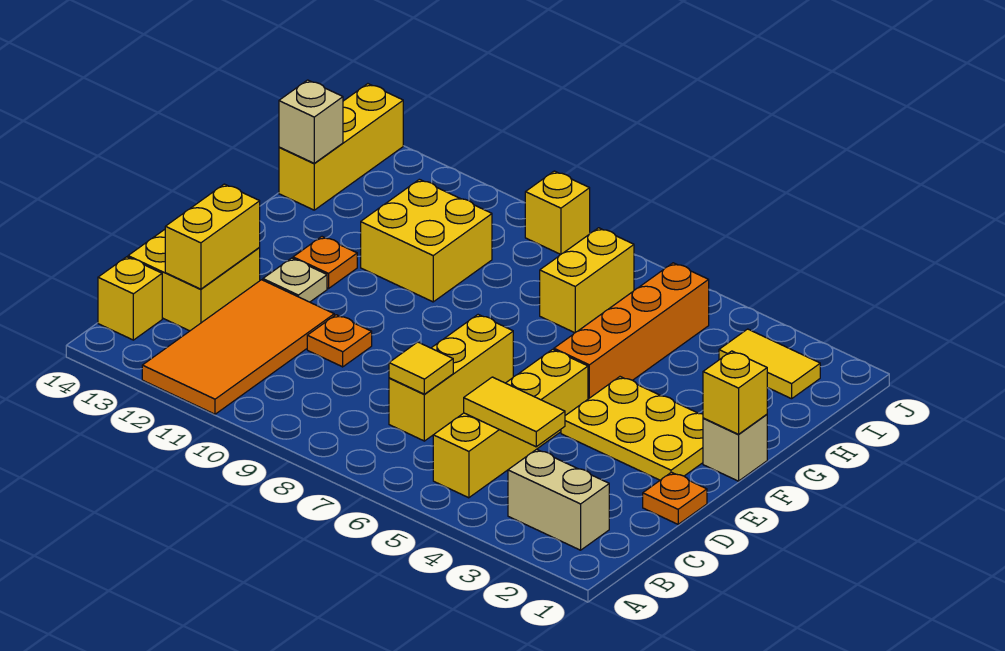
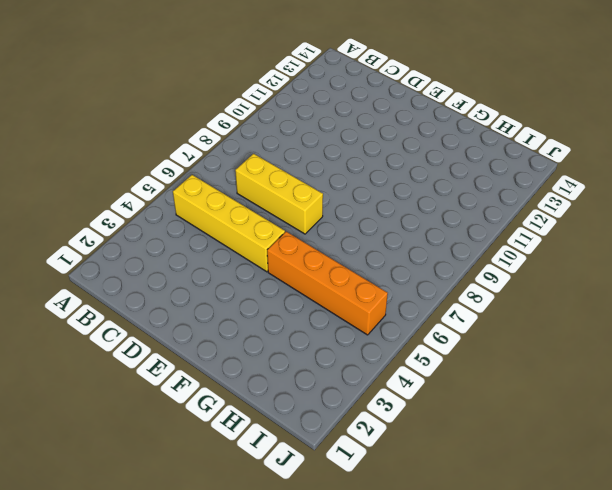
none -> orange tile A11:D12 level 1
none -> tan brick B2:B3 level 1
none -> yellow brick B14 level 1

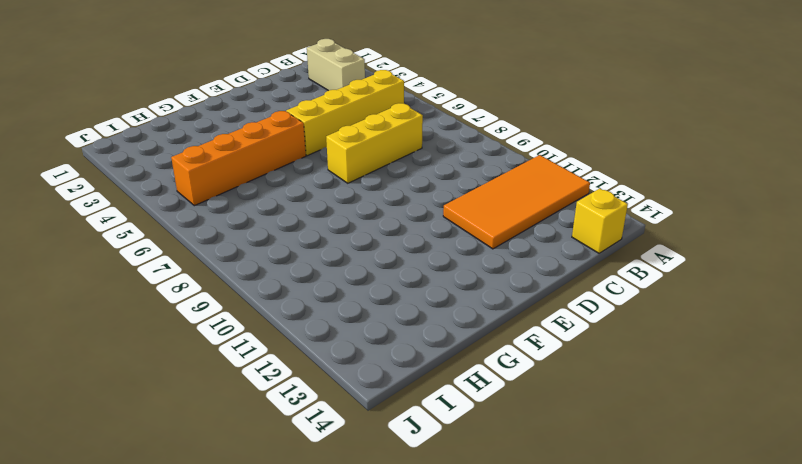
none -> yellow brick C13:D14 level 1
none -> orange plate D1 level 1
none -> orange plate D10 level 1

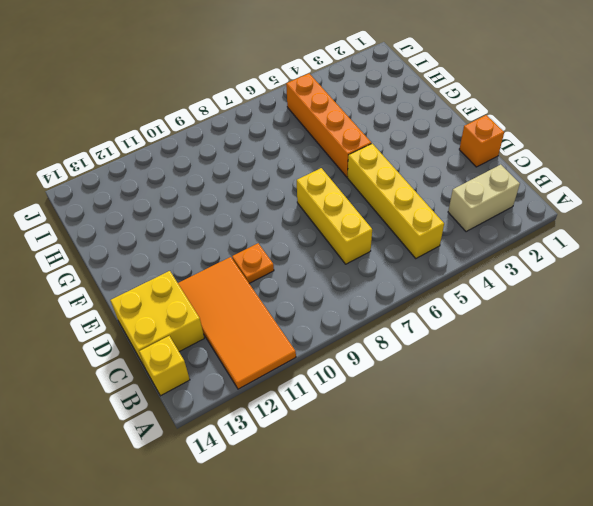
orange brick D1 level 1 -> orange plate D1 level 1
none -> yellow plate E2:F4 level 1
none -> tan plate E12 level 1
none -> tan brick F1 level 1

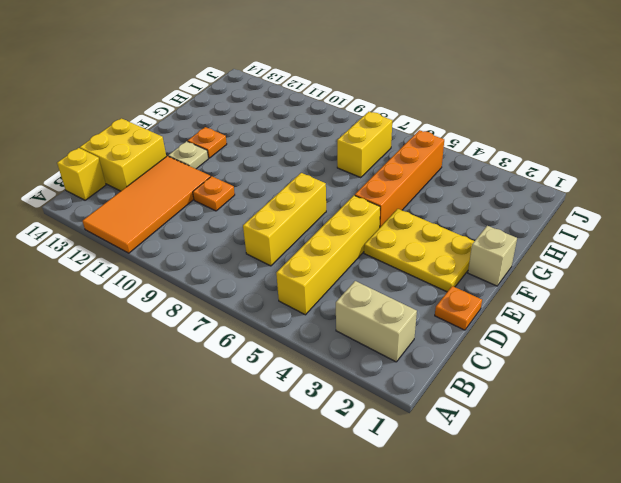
none -> yellow brick G10:H11 level 1
none -> yellow brick H14:J14 level 1
none -> yellow tile I2:I3 level 1

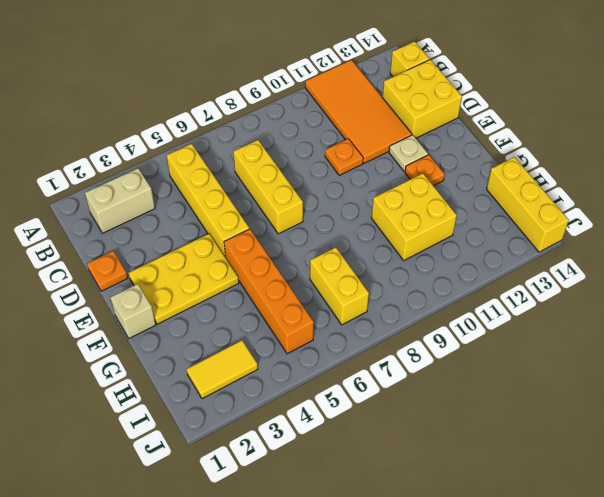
none -> yellow brick J9 level 1
none -> yellow tile C4:C5 level 2
none -> yellow tile C7 level 2

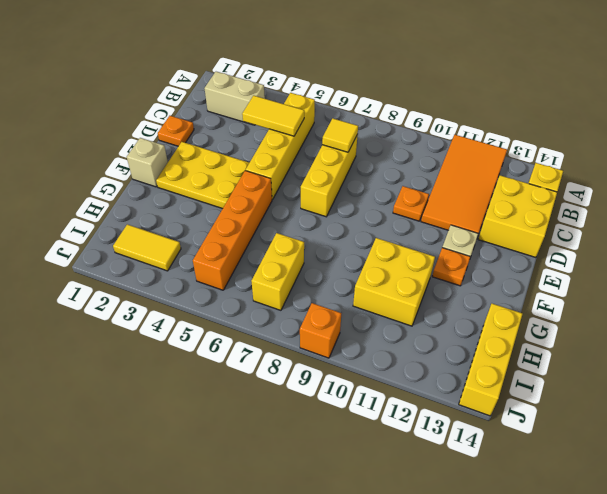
orange brick J9 level 1 -> yellow brick J9 level 1
none -> yellow brick C13:D13 level 2
none -> yellow brick F1 level 2
none -> tan brick H14 level 2

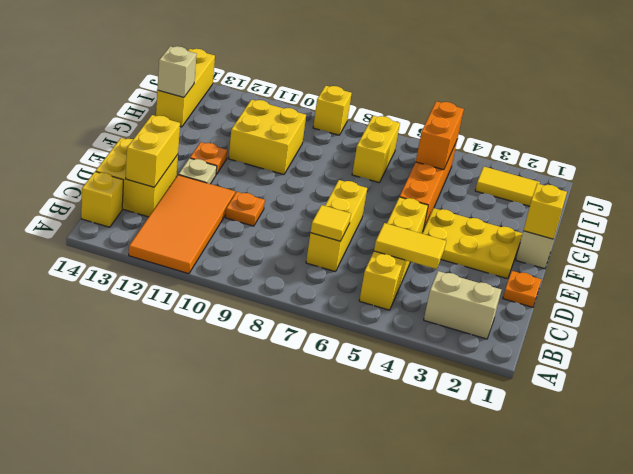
orange brick H5:I5 level 2 -> none

